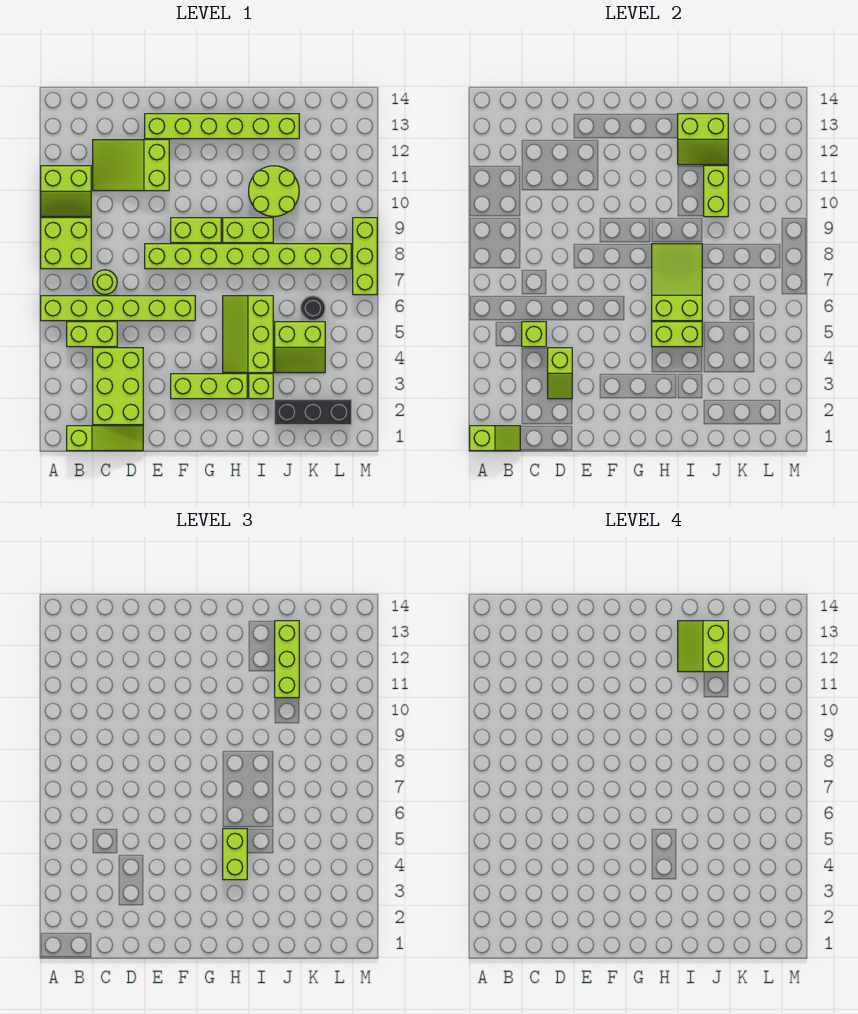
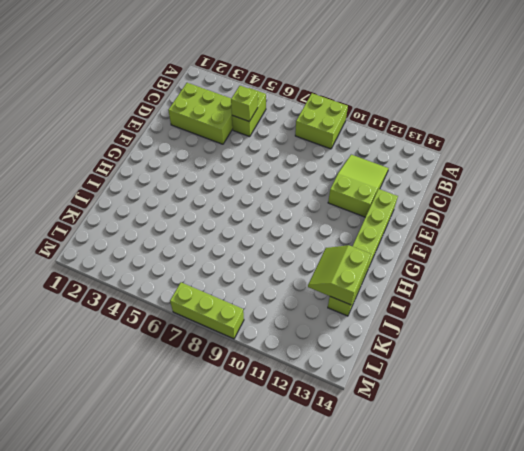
none -> lime brick A6:F6 level 1
none -> lime slope A10:B11 level 1 top 11
none -> lime slope B1:D1 level 1 top B
none -> lime round brick C7 level 1

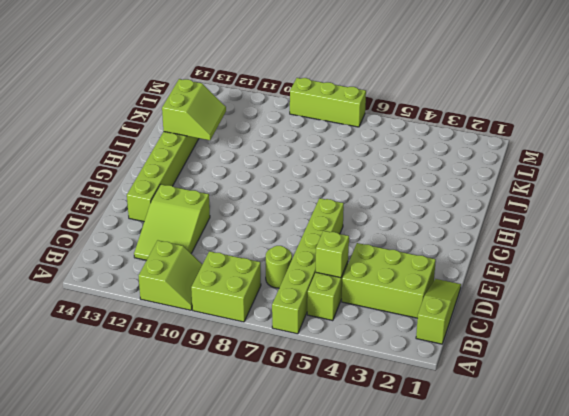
none -> lime brick E8:L8 level 1
none -> lime brick F3:H3 level 1
none -> lime brick F9:G9 level 1
none -> lime slope H4:I6 level 1 top I

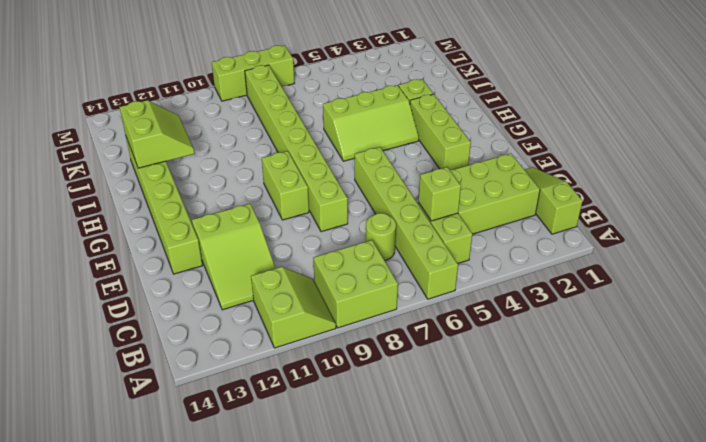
none -> lime brick H9:I9 level 1
none -> lime round brick I10:J11 level 1
none -> black brick J2:L2 level 1
none -> lime slope J4:K5 level 1 top 5

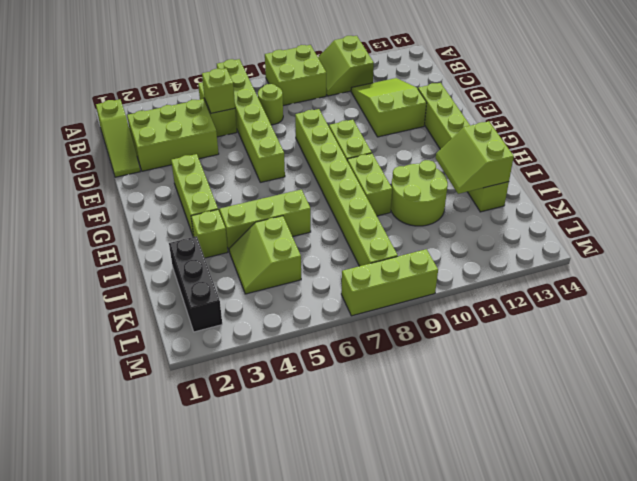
none -> black round brick K6 level 1
none -> lime slope A1:B1 level 2 top A
none -> lime slope D3:D4 level 2 top 4
none -> lime brick H5:I5 level 2

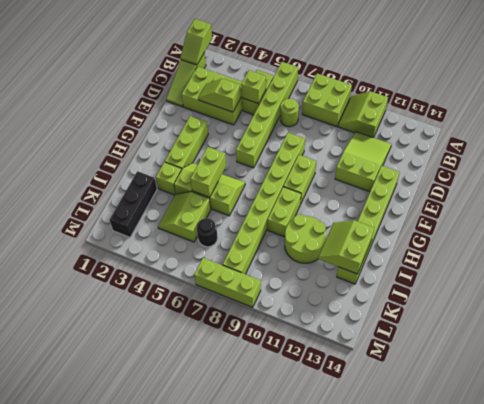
none -> lime slope H6:I8 level 2 top 6
none -> lime brick J10:J11 level 2
none -> lime brick H4:H5 level 3
none -> lime brick J11:J13 level 3

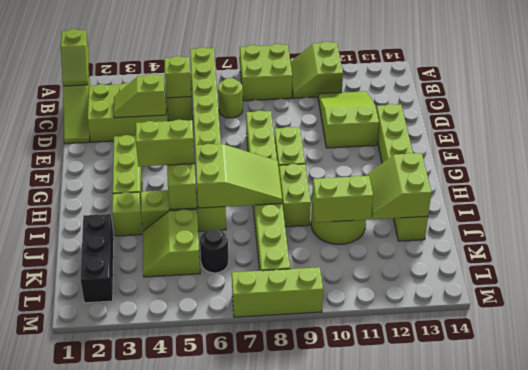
none -> lime brick J11:J13 level 3
none -> lime slope I12:J13 level 4 top J

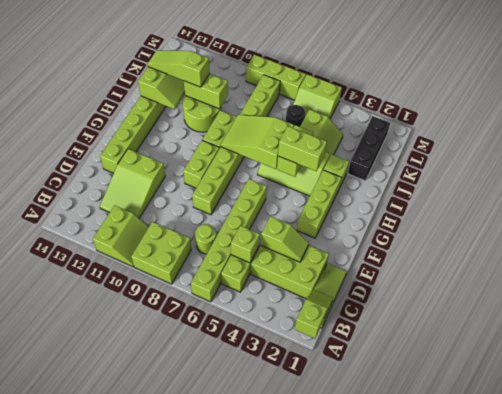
lime slope J11:J13 level 3 top 11 -> lime brick J11:J13 level 3
lime slope L5:M6 level 1 top M -> lime slope I12:J13 level 4 top J

